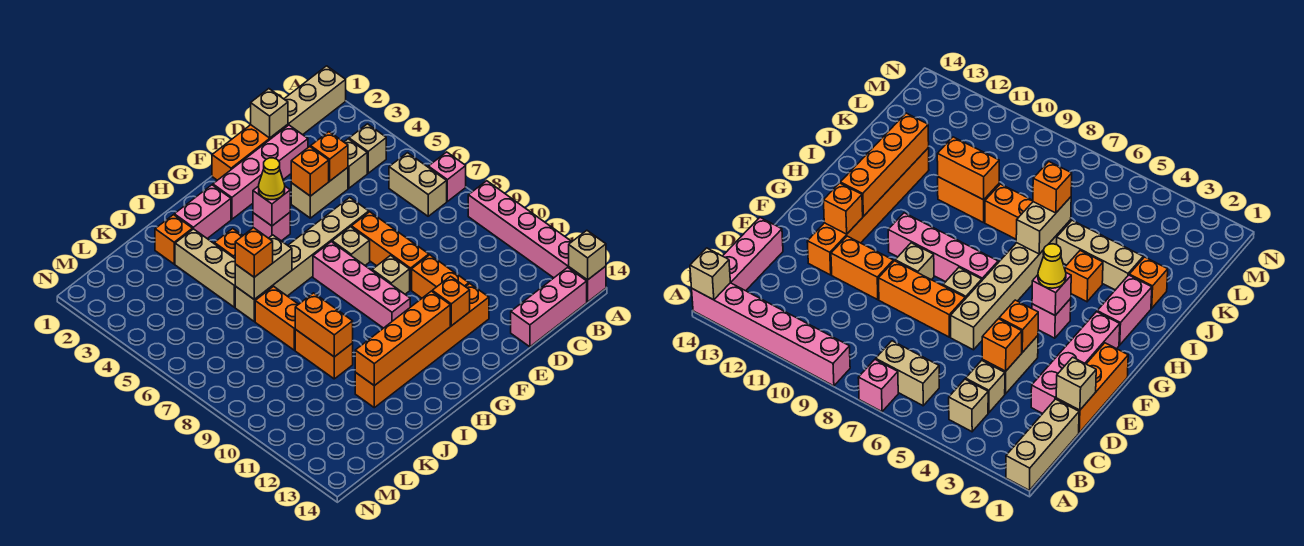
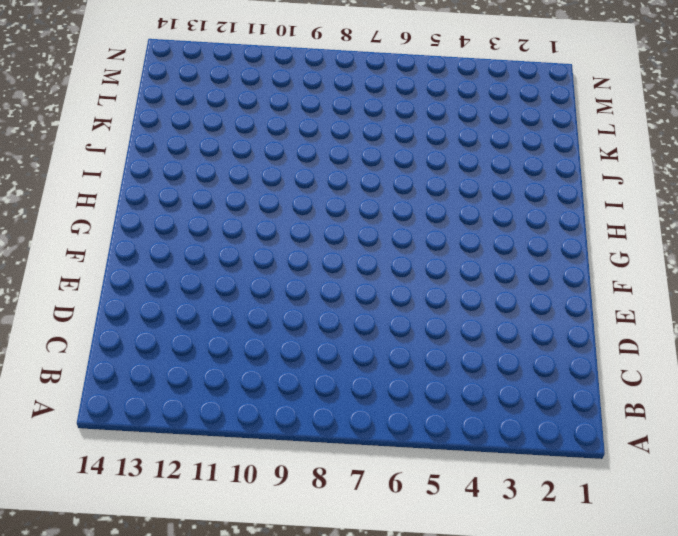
none -> tan brick A1:C1 level 1
none -> pink brick A7 level 1
none -> pink brick A9:A14 level 1
none -> tan brick B4 level 1

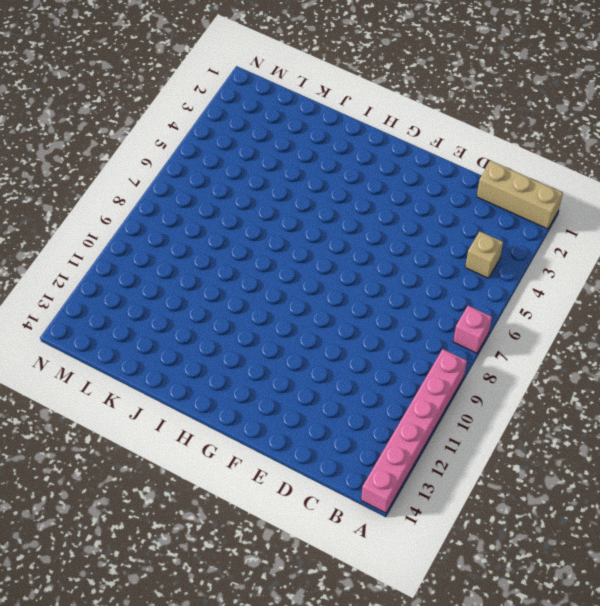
none -> tan brick B6:B7 level 1
none -> pink brick B14:D14 level 1
none -> tan brick C4 level 1
none -> orange brick D1:F1 level 1

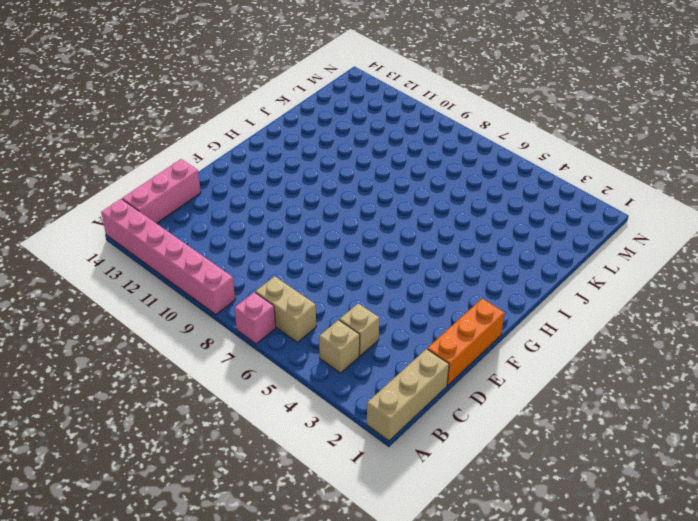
none -> pink brick D2:G2 level 1
none -> tan brick D4:E4 level 1
none -> tan brick E6:J6 level 1
none -> orange brick E7:E9 level 1

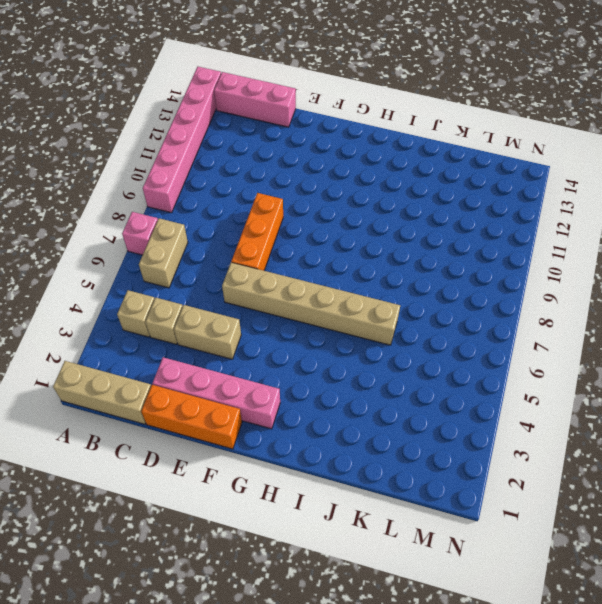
none -> orange brick E10:E11 level 1
none -> orange brick E12:J12 level 1
none -> tan brick F7 level 1
none -> tan brick F9 level 1

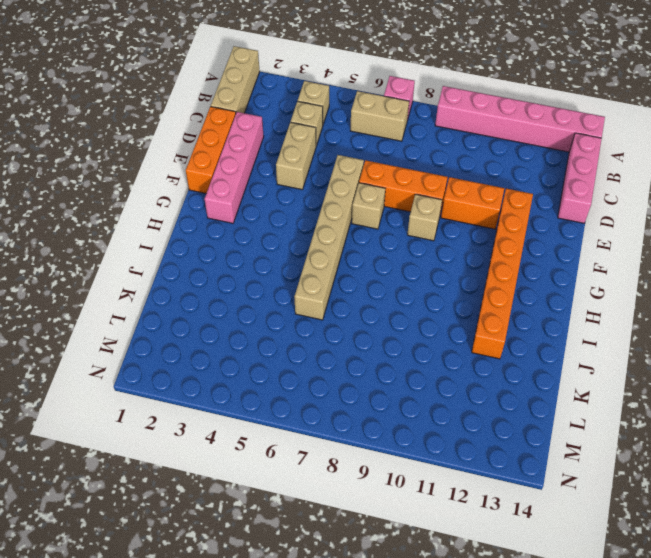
none -> pink brick G4 level 1
none -> pink brick G7:G10 level 1
none -> pink brick H2:I2 level 1
none -> orange brick I4 level 1

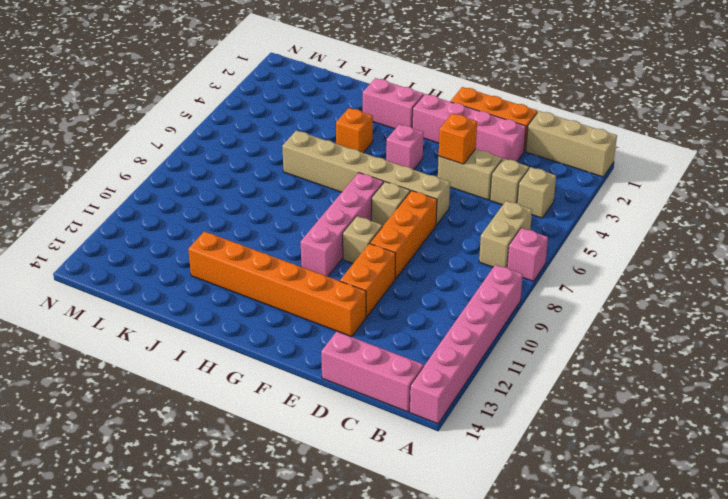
none -> orange brick J2 level 1
none -> tan brick J3:J5 level 1
none -> orange brick J7:J8 level 1
none -> orange brick J9:J10 level 1

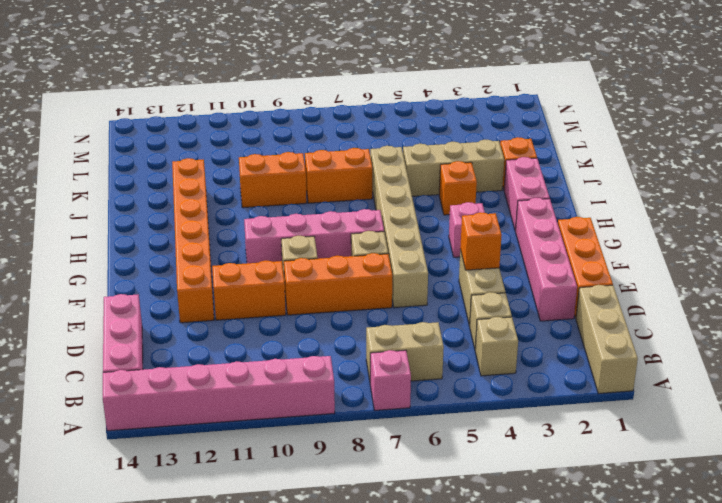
none -> tan brick A14 level 2
none -> tan brick D1 level 2
none -> orange brick D4 level 2
none -> orange brick F12 level 2

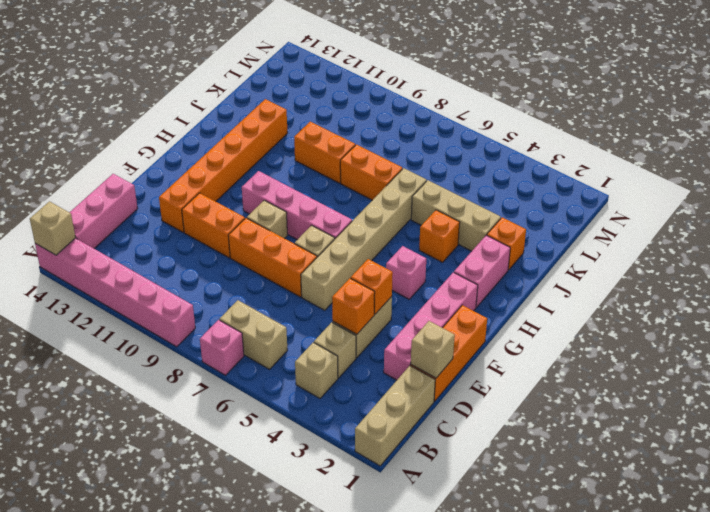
none -> orange brick F12 level 2
none -> pink brick G4 level 2
none -> orange brick G12:J12 level 2
none -> tan brick I6:J6 level 2

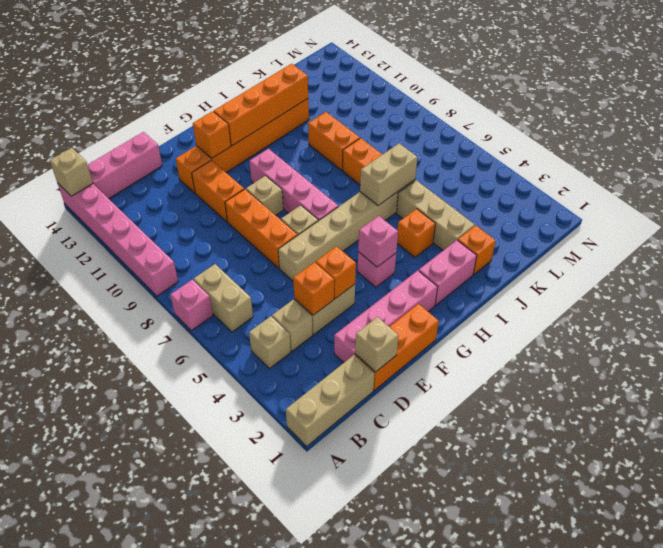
none -> orange brick J9:J10 level 2
none -> yellow cone G4 level 3
none -> orange brick J6 level 3

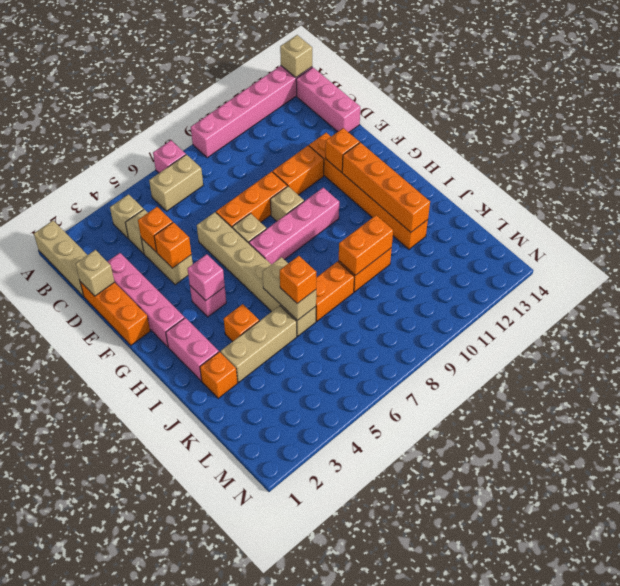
none -> yellow cone G4 level 3

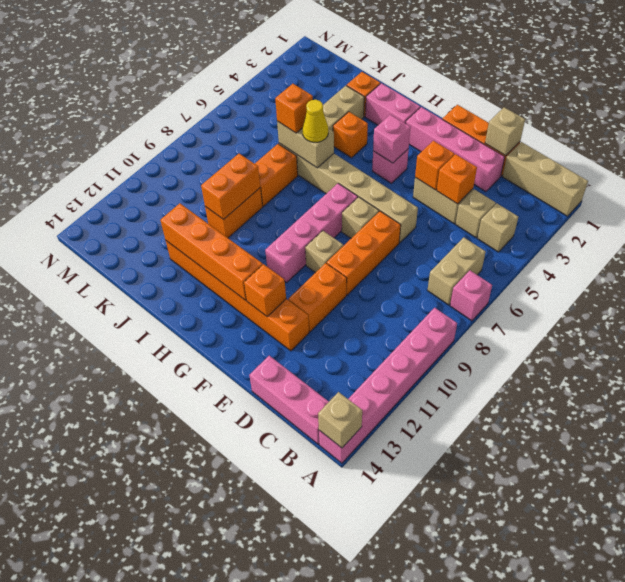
yellow cone I6 level 3 -> yellow cone G4 level 3

